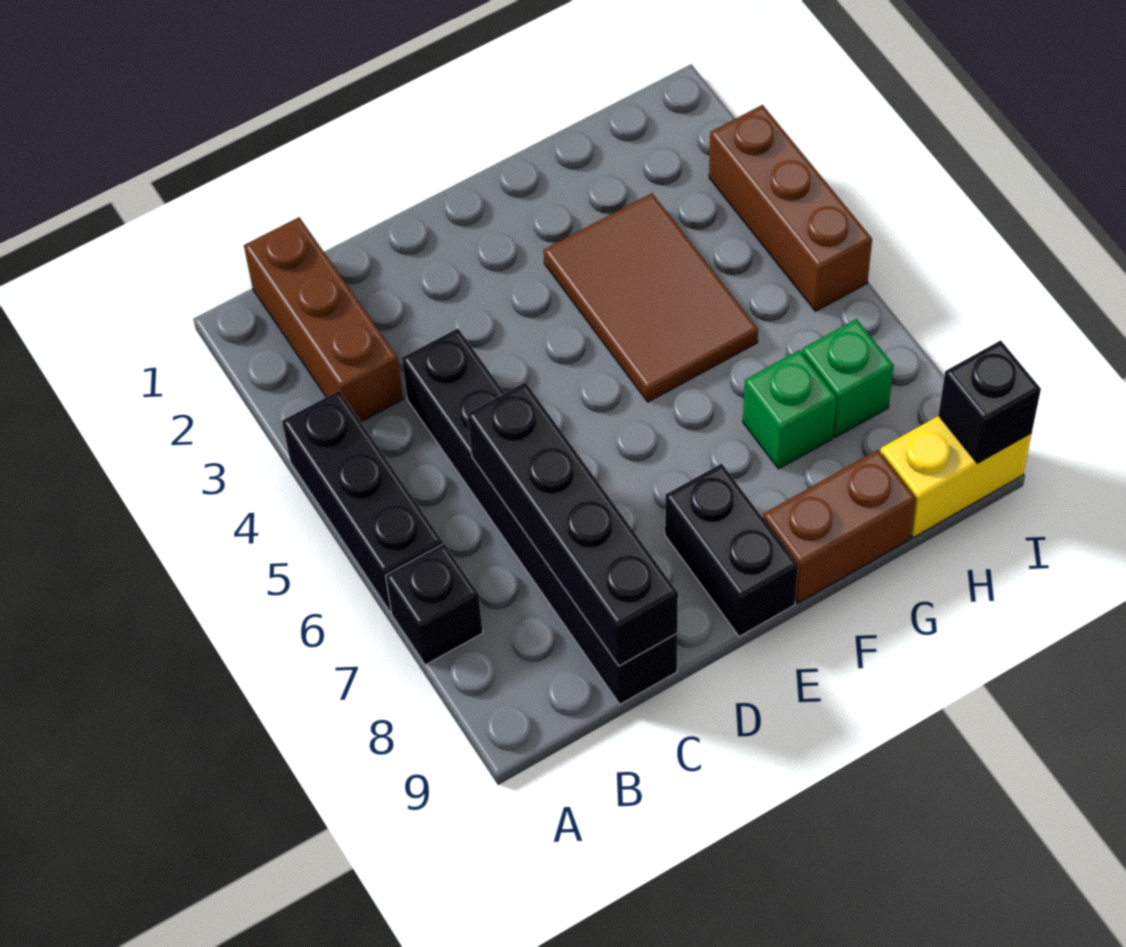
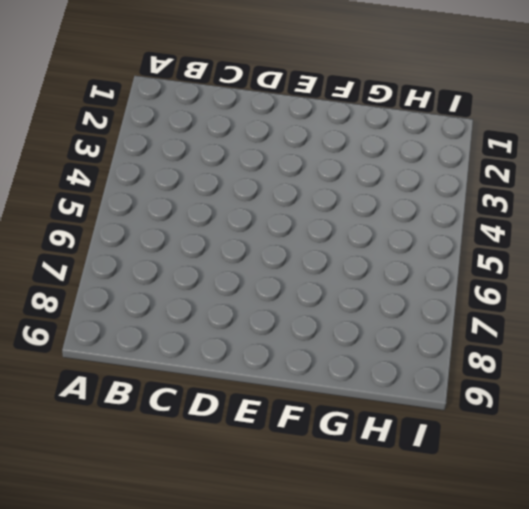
none -> black brick A4:A6 level 1
none -> black brick A7 level 1
none -> brown brick B1:B3 level 1

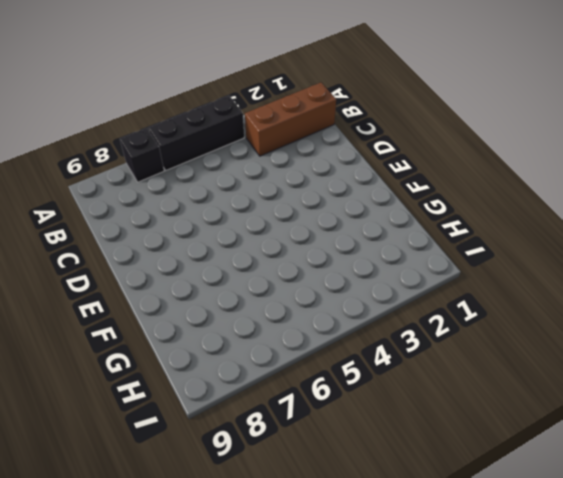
none -> black brick C4:C9 level 1
none -> black brick E8:E9 level 1
none -> brown tile F3:G5 level 1

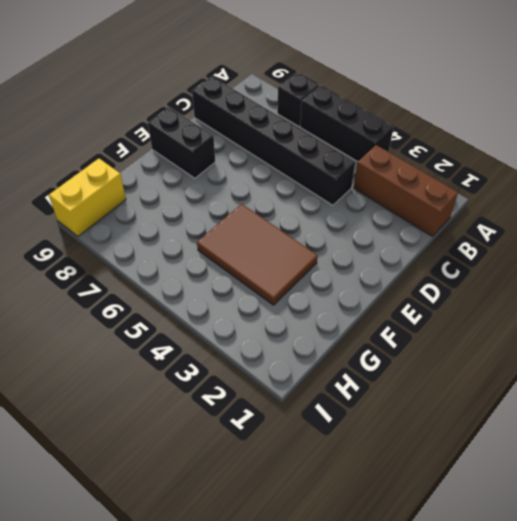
none -> brown brick F9:G9 level 1
none -> green brick G7 level 1
none -> green brick H7 level 1

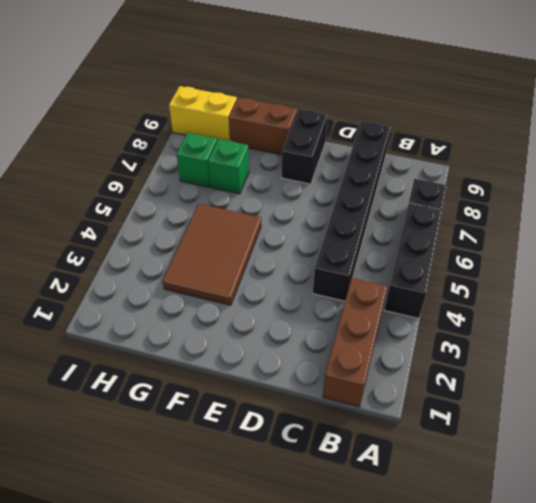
none -> brown brick I3:I5 level 1
none -> black brick C6:C9 level 2
none -> black brick I9 level 2

